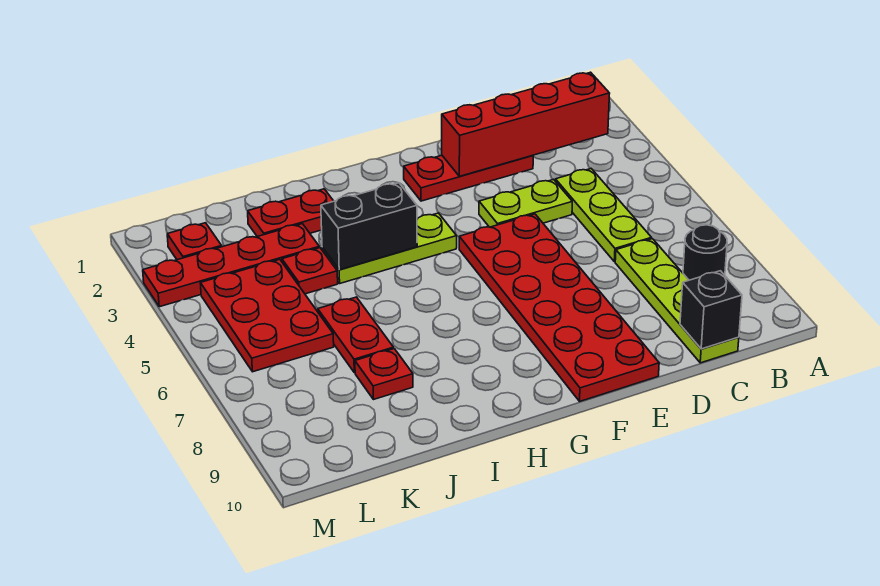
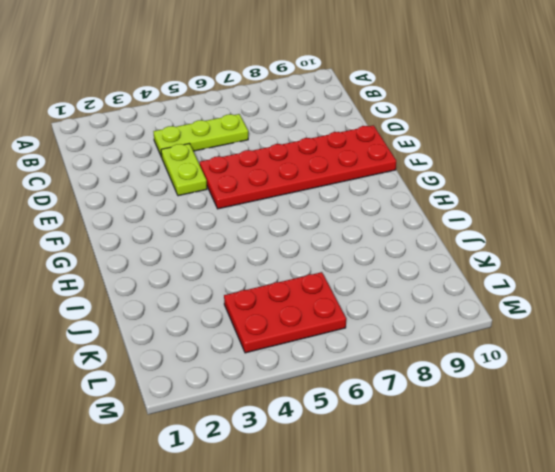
none -> black round brick B8 level 1
none -> lime plate C7:C10 level 1
none -> red plate D2:F2 level 1

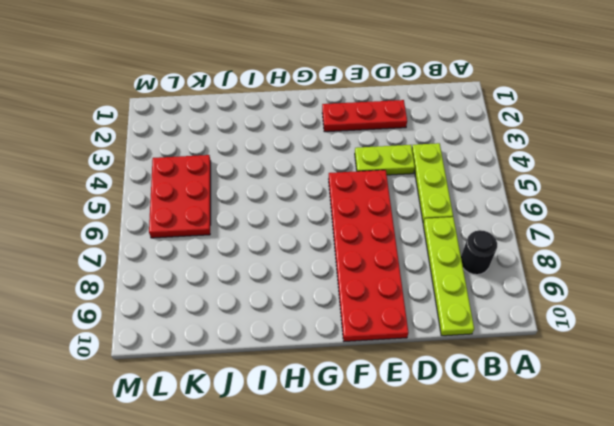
none -> lime plate G4:I4 level 1
none -> red plate I2:J2 level 1
none -> red plate J3:M3 level 1

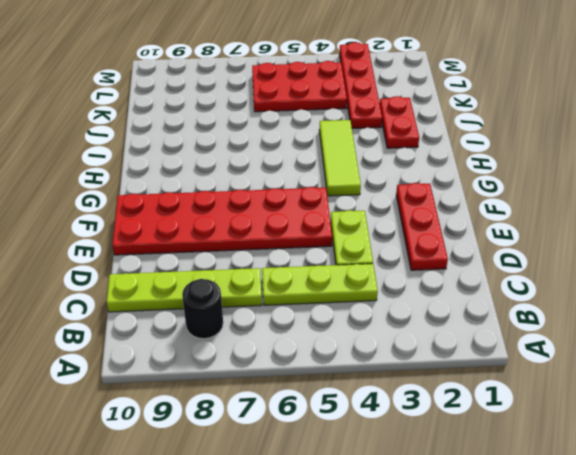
lime tile G4:I4 level 1 -> lime plate G4:I4 level 1
none -> red plate J4 level 1
none -> red plate J6:J7 level 1
none -> red plate J8 level 1

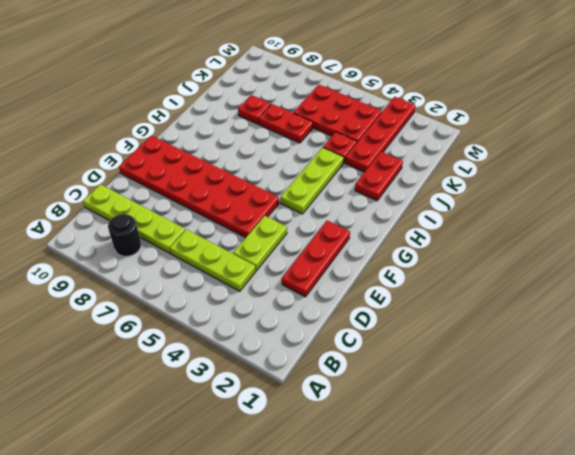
none -> red plate L2 level 1
none -> red brick B2:E2 level 2
none -> black brick C10 level 2

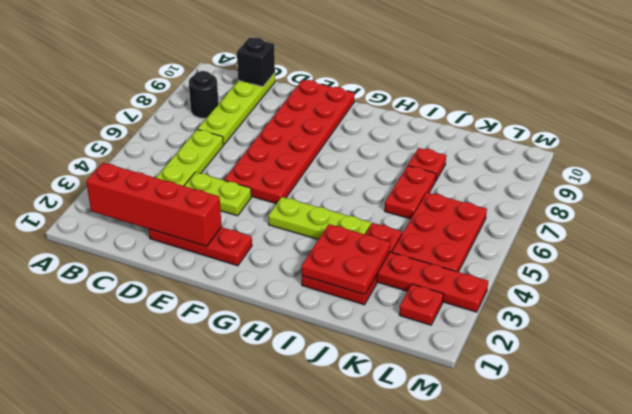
red plate I2:J3 level 2 -> none
none -> black brick H4:I4 level 2

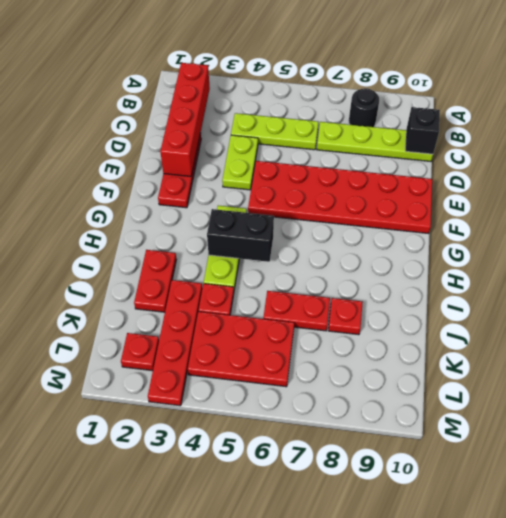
black brick H4:H5 level 2 -> black brick H4:I4 level 2

